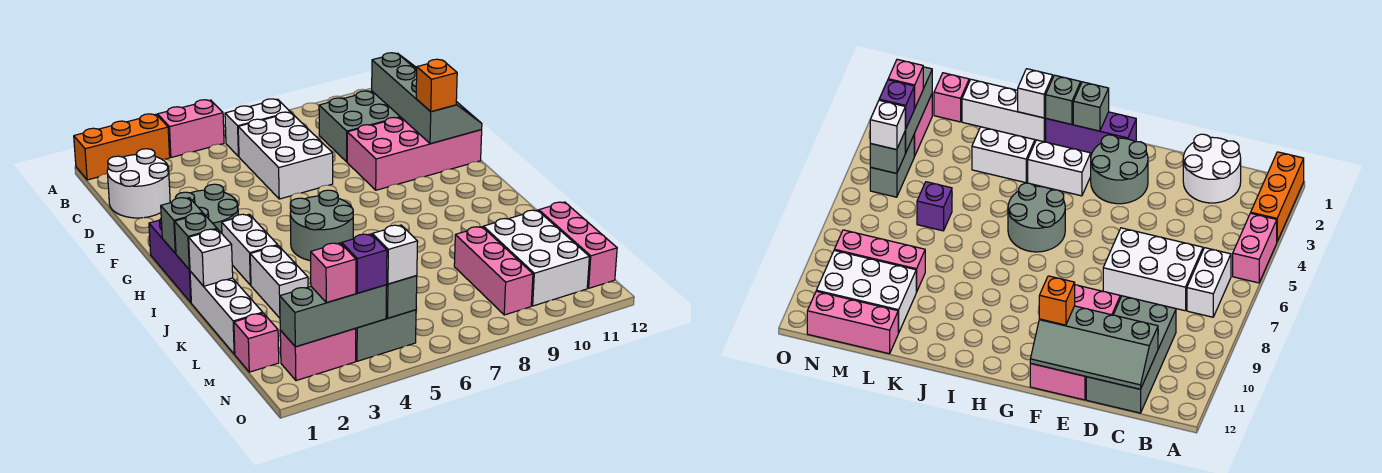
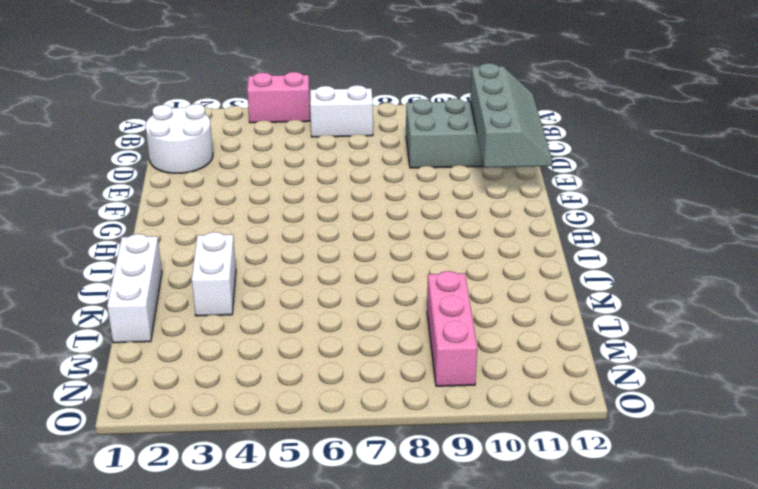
none -> orange brick A1:A3 level 1
none -> white brick C6:E7 level 1
none -> pink brick E9:F12 level 1
none -> grey round brick F2:G3 level 1

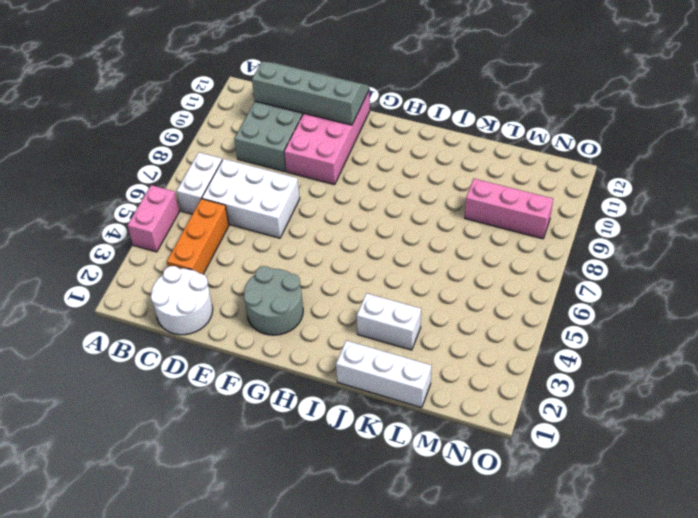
orange brick C3:C5 level 1 -> orange brick A1:A3 level 1
none -> purple brick G1:I1 level 1
none -> white brick H3:I3 level 1
none -> grey round brick H5:I6 level 1
none -> purple brick L6 level 1

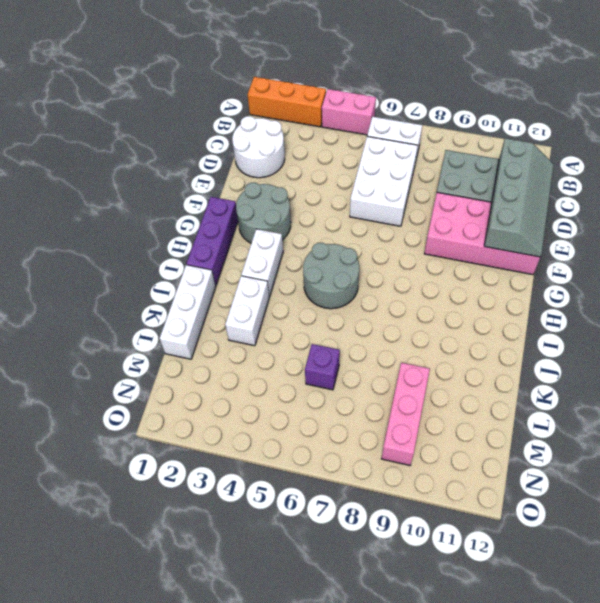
none -> white brick L10:N11 level 1
none -> pink brick L12:N12 level 1
none -> pink brick M1 level 1
none -> pink brick N2:N3 level 1

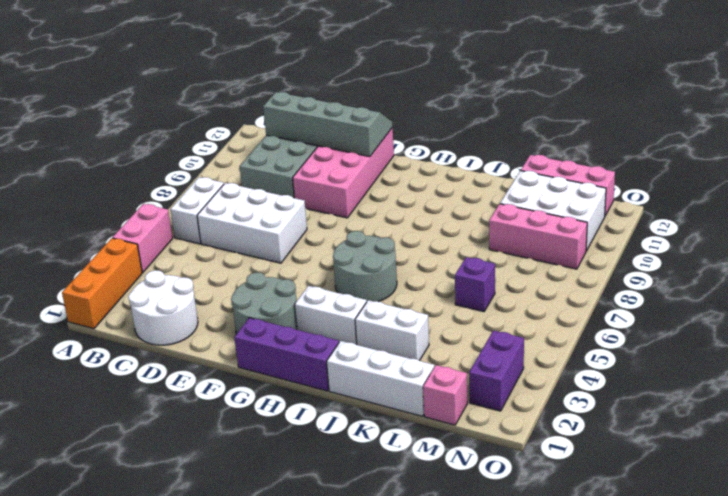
purple brick N2:N3 level 1 -> pink brick N2:N3 level 1
none -> grey brick N4:N5 level 1
none -> grey brick H1 level 2
none -> grey brick I1 level 2
none -> white brick J1 level 2

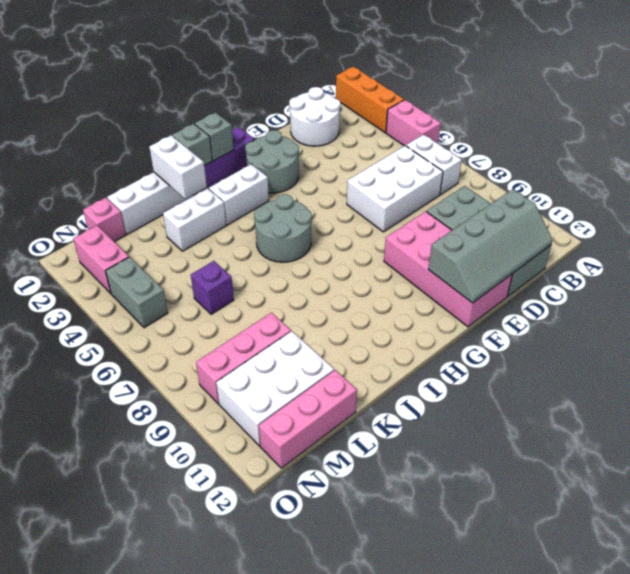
white brick J1:J2 level 2 -> white brick J1 level 2
none -> grey brick N2:N4 level 2
none -> grey brick N5 level 2
none -> orange brick F11 level 3
none -> pink brick N3 level 3

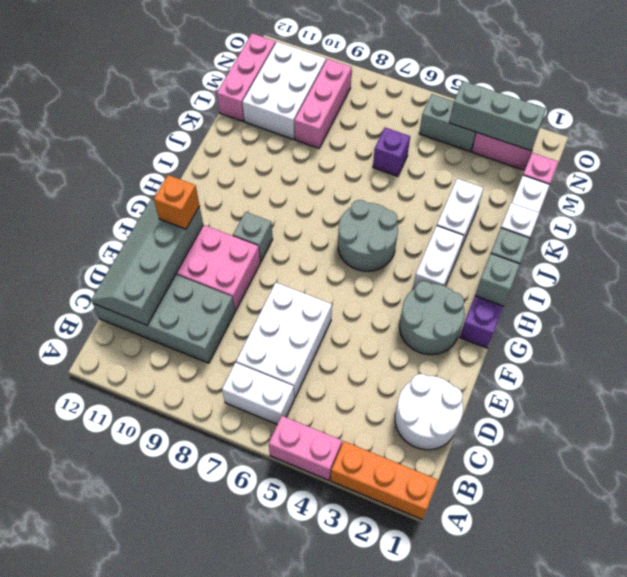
grey brick G9 level 1 -> grey brick N5 level 2
none -> pink brick N3 level 3
none -> purple brick N4 level 3
none -> white brick N5 level 3

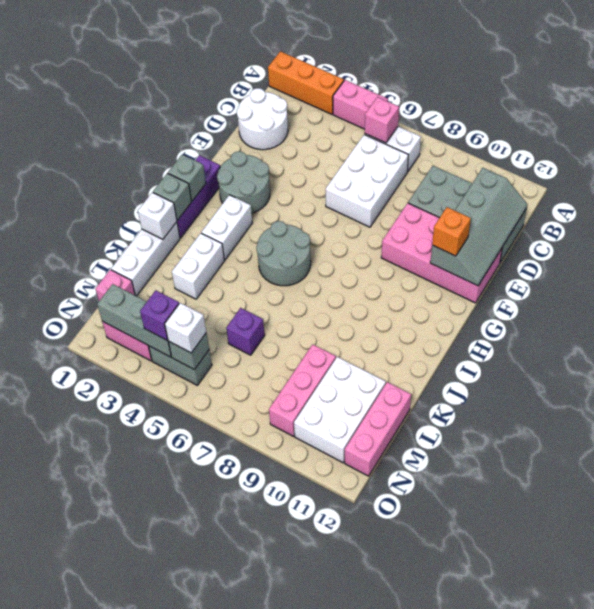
pink brick B6 level 2 -> pink brick N3 level 3

